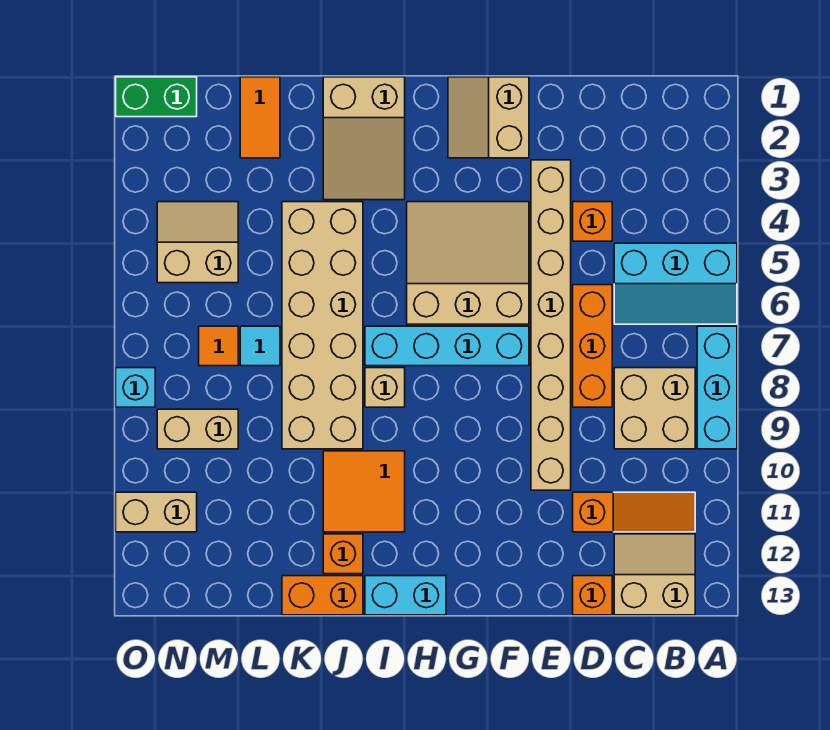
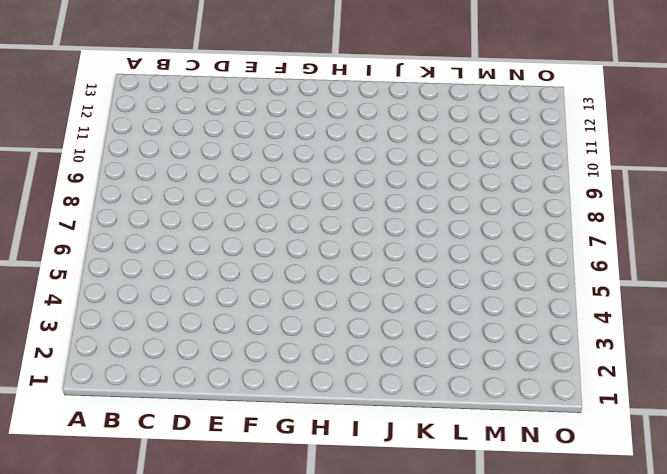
none -> cyan slope A5:C6 level 1 top 5
none -> cyan brick A7:A9 level 1
none -> tan brick B8:C9 level 1

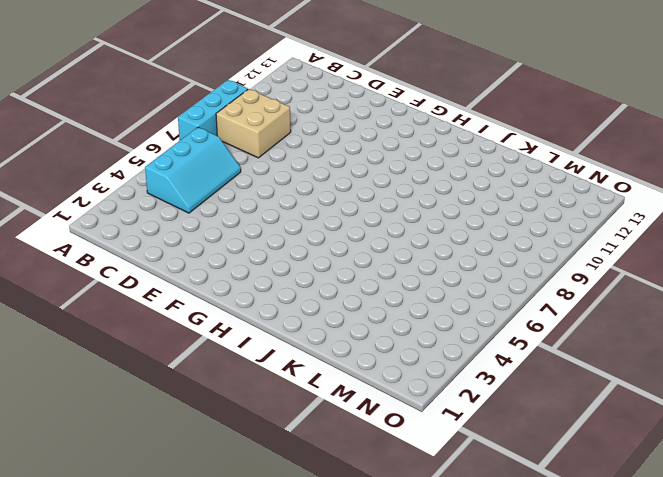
cyan slope B4:C6 level 1 top B -> cyan slope A5:C6 level 1 top 5
none -> orange slope B11:D11 level 1 top D
none -> tan slope B12:C13 level 1 top 13
none -> orange brick D4 level 1

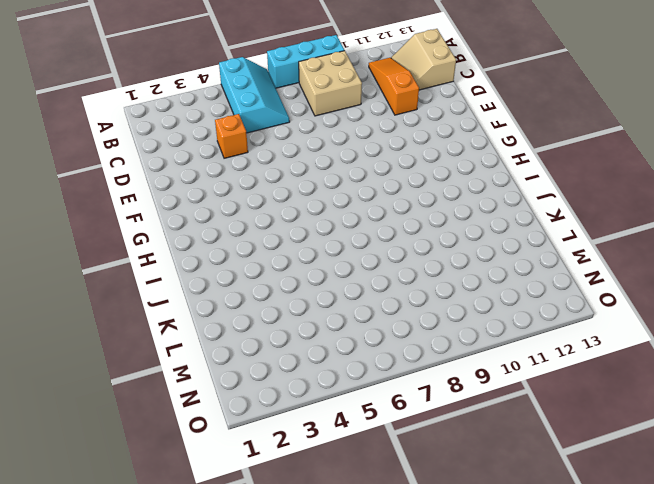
none -> orange brick D6:D8 level 1
none -> orange brick D13 level 1
none -> tan brick E3:E10 level 1

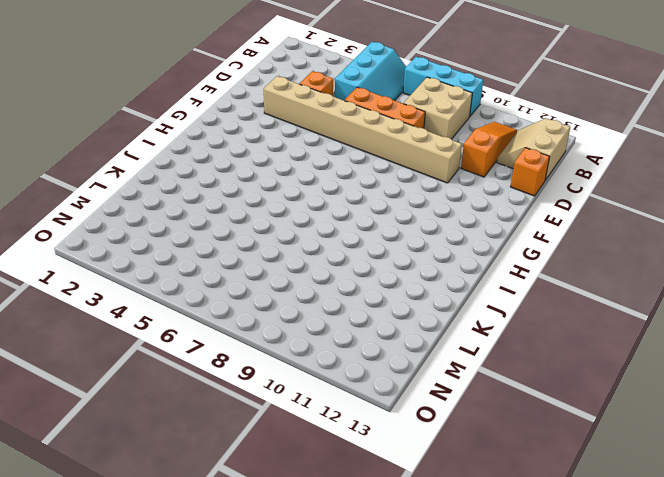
none -> tan slope F1:G2 level 1 top F
none -> tan slope F4:H6 level 1 top 6
none -> cyan brick F7:I7 level 1

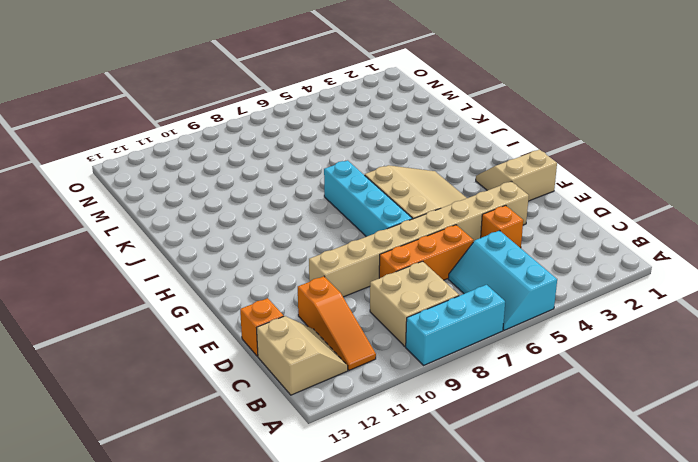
none -> cyan brick H13:I13 level 1
none -> tan slope I1:J3 level 1 top 1
none -> tan brick I8 level 1

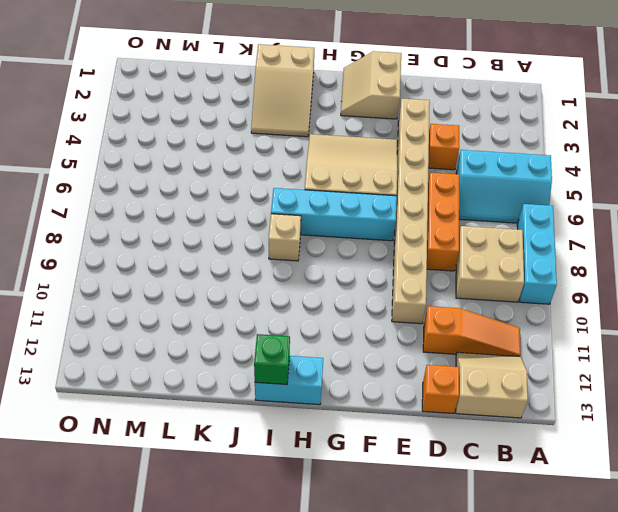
green brick I13 level 2 -> none
none -> orange tile I10:J11 level 1
none -> tan brick J4:K9 level 1
none -> orange brick J12 level 1

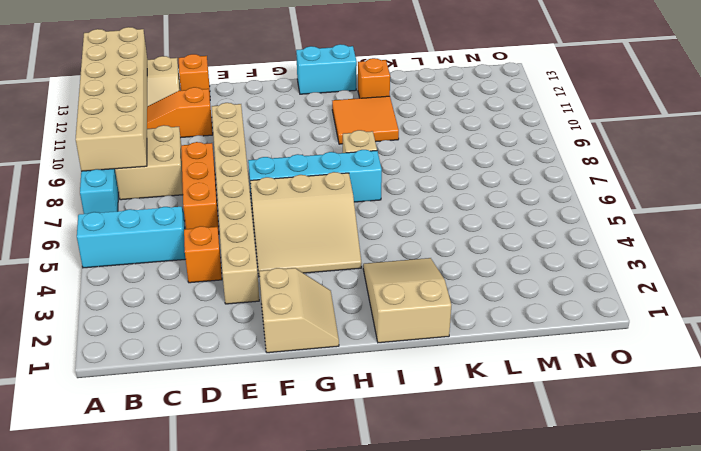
tan brick A8:B13 level 2 -> tan brick J4:K9 level 1
none -> orange brick J13:K13 level 1
none -> orange tile L1:L2 level 1
none -> cyan tile L7 level 1

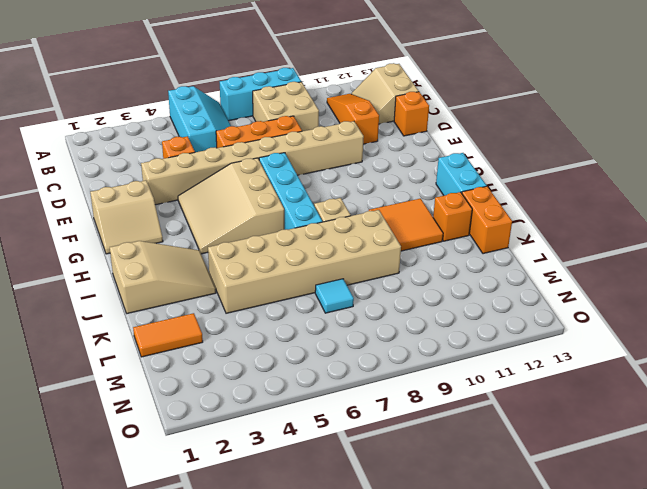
none -> tan slope M4:N5 level 1 top 5
none -> orange tile M7 level 1
none -> tan brick M9:N9 level 1

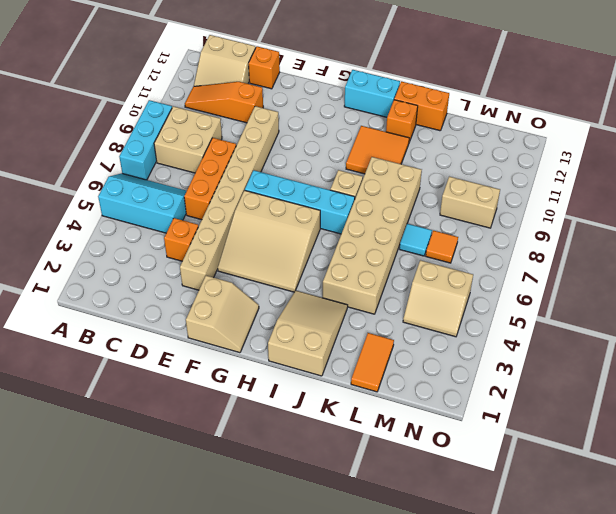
none -> green brick N1:O1 level 1
none -> tan brick N11:O11 level 1
none -> cyan brick O8 level 1

